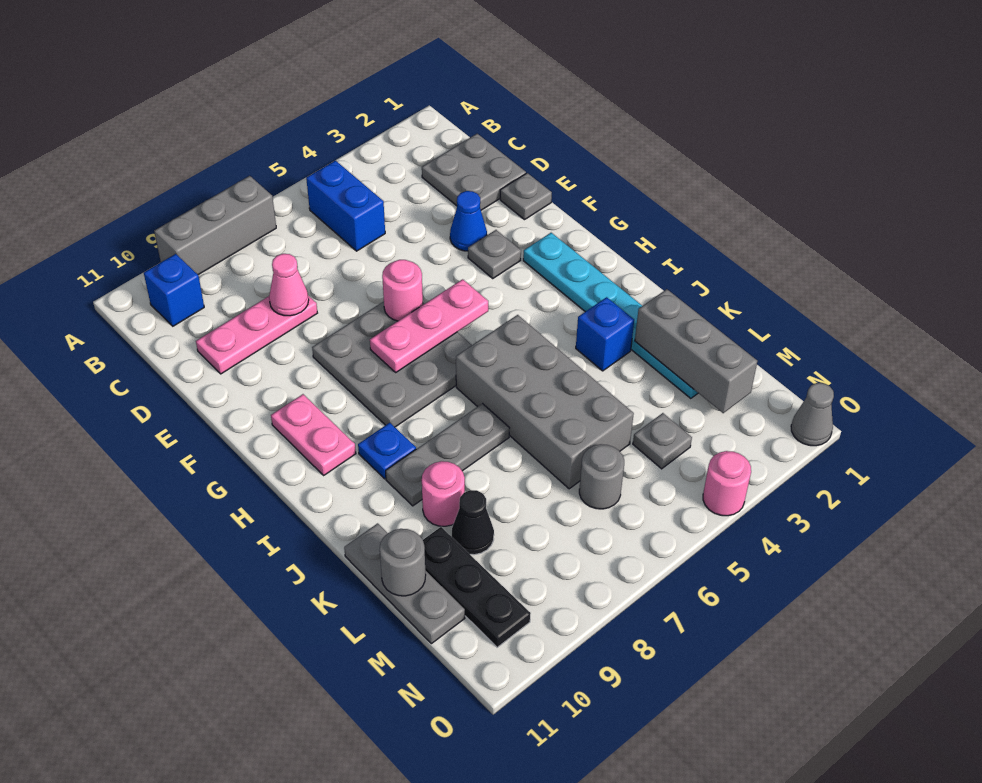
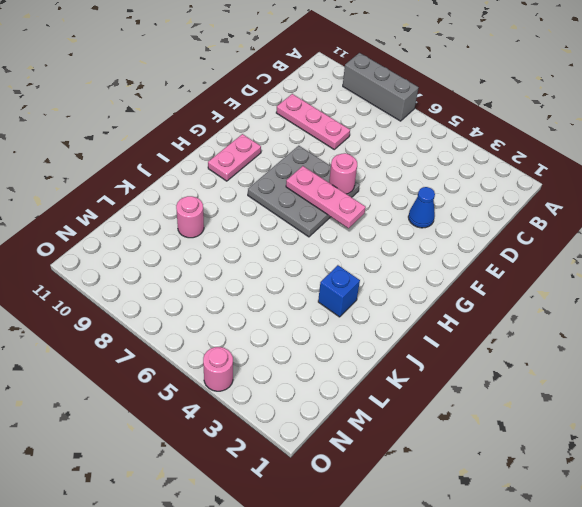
none -> blue brick B5:C5 level 1
none -> blue brick B10 level 1
none -> grey plate C1:D2 level 1

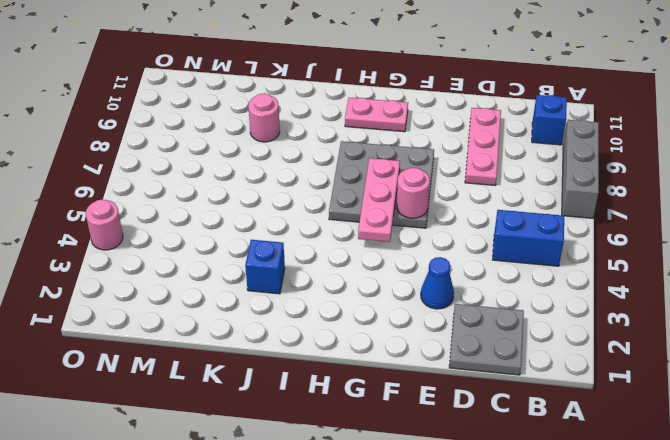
none -> grey plate E1 level 1
none -> grey plate F3 level 1
none -> cyan plate G2:L2 level 1

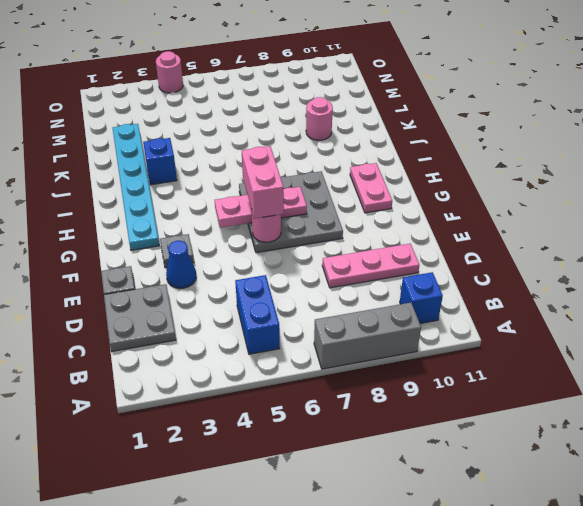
pink brick F6:G6 level 3 -> none
none -> grey brick I5:L6 level 1
none -> blue plate I9 level 1
none -> grey plate J7:J9 level 1

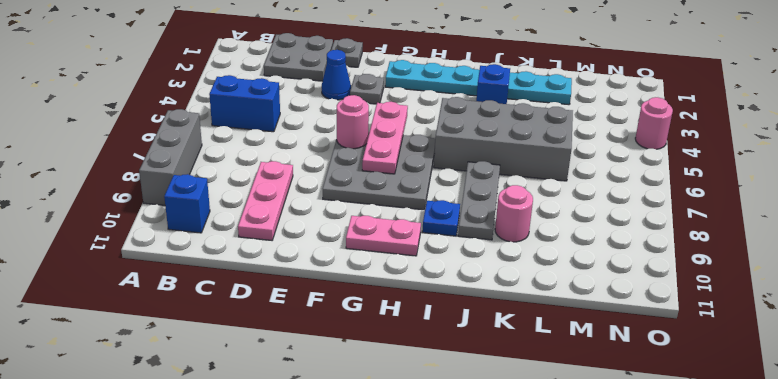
none -> grey plate K11:M11 level 1
none -> black cone L9 level 1
none -> black plate L10:N10 level 1

